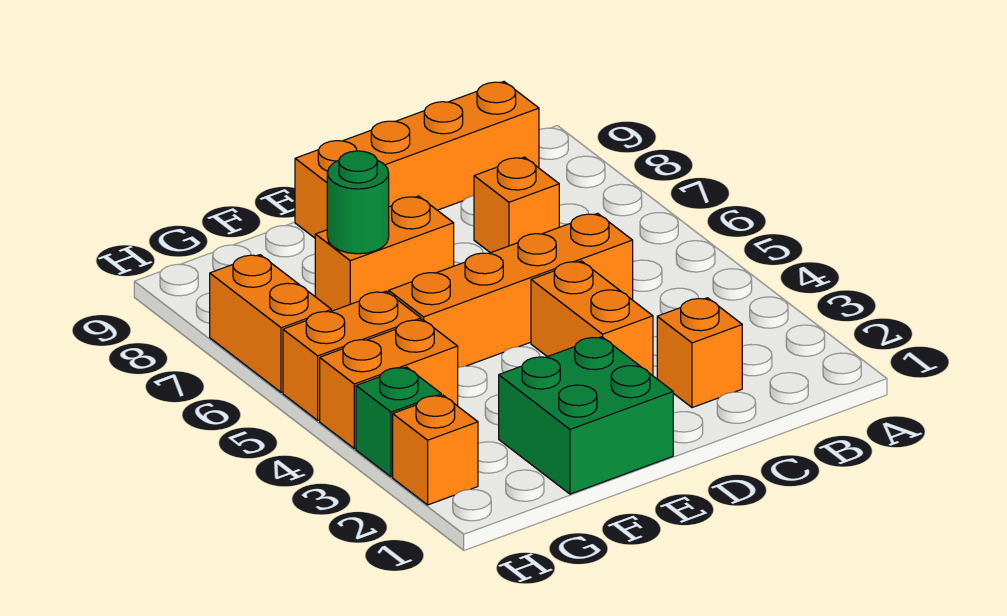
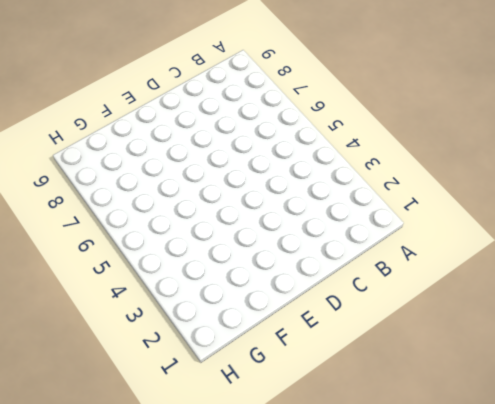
none -> orange brick B9:E9 level 1
none -> orange brick C2 level 1
none -> orange brick C5:F5 level 1

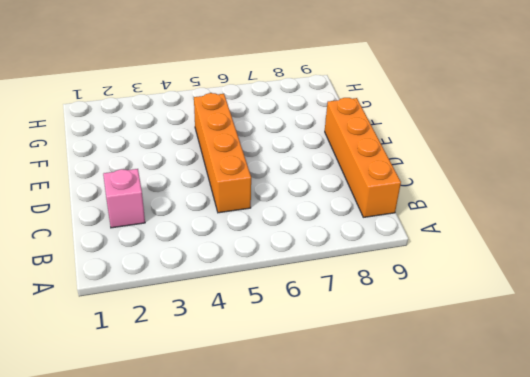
pink brick C2 level 1 -> orange brick C2 level 1
none -> orange brick C7 level 1
none -> orange brick D3:D4 level 1
none -> green brick E1:F2 level 1

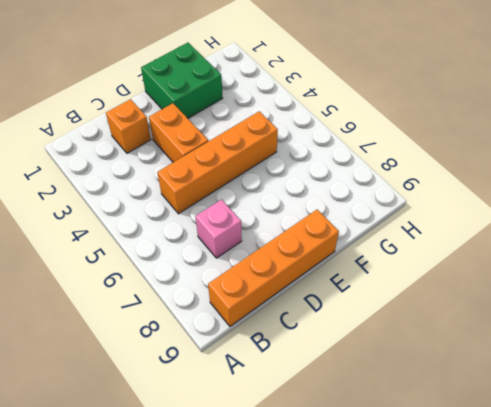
pink brick C7 level 1 -> orange brick C7 level 1
none -> orange brick E7:F7 level 1
none -> orange brick G4:H4 level 1
none -> orange brick G5:H5 level 1

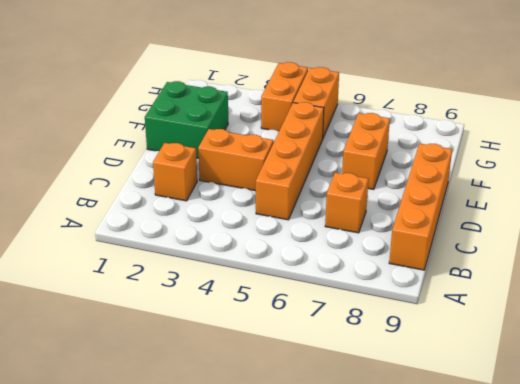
none -> orange brick H2 level 1
none -> green brick H3 level 1
none -> orange brick H6:H7 level 1

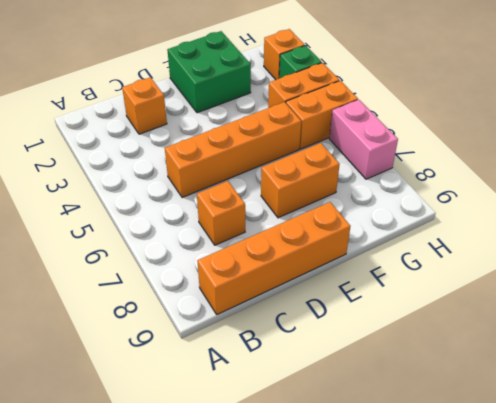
pink brick H6:H7 level 1 -> orange brick H6:H7 level 1
none -> orange brick D3:D4 level 1
none -> green round brick F7 level 2

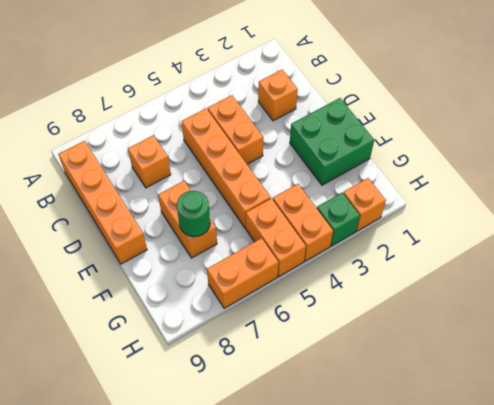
orange brick C4:D4 level 1 -> orange brick D3:D4 level 1

